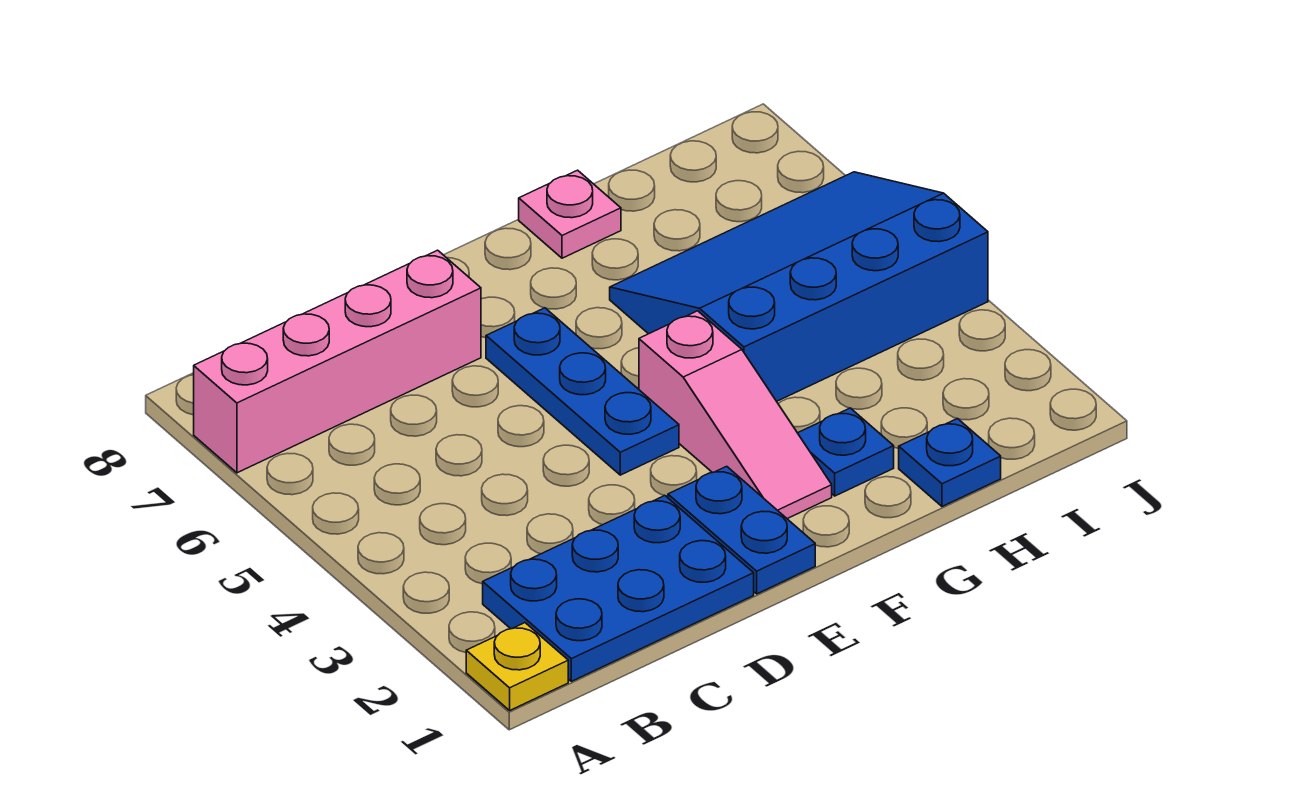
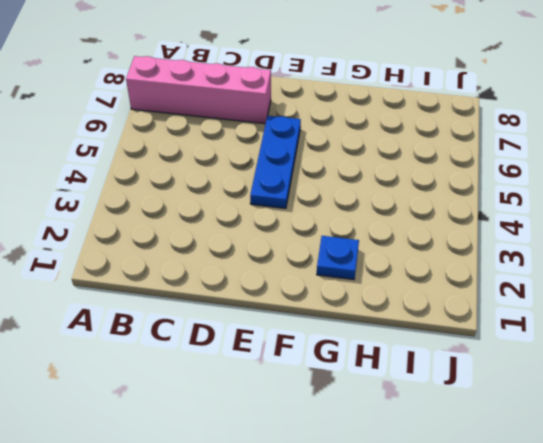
none -> yellow plate A1 level 1
none -> blue plate B1:D2 level 1

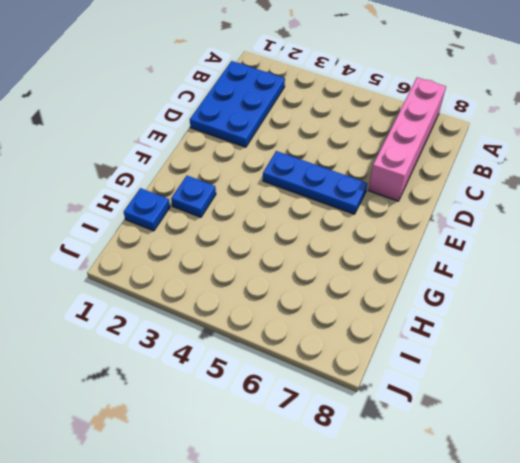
none -> yellow plate A1 level 1
none -> blue plate E1:E2 level 1

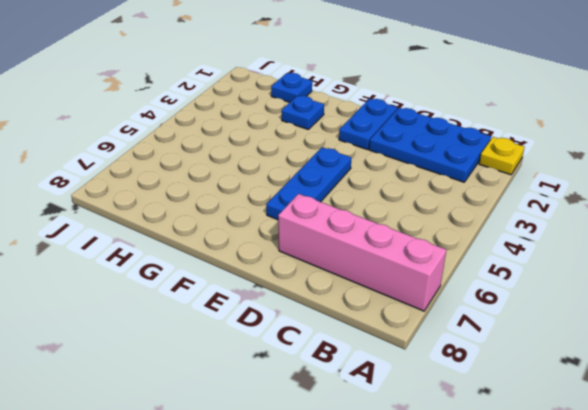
none -> pink slope F2:F4 level 1 top 4
none -> blue slope G4:J6 level 1 top 4

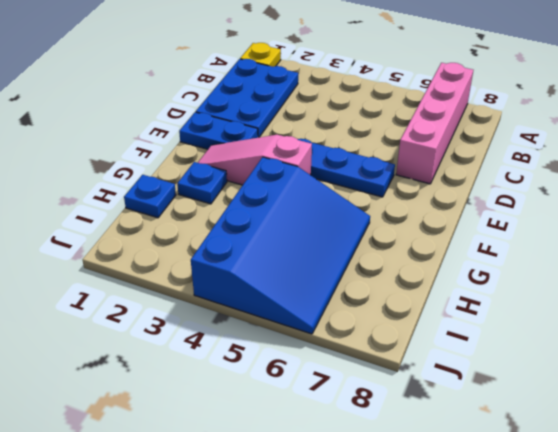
none -> pink plate G8 level 1

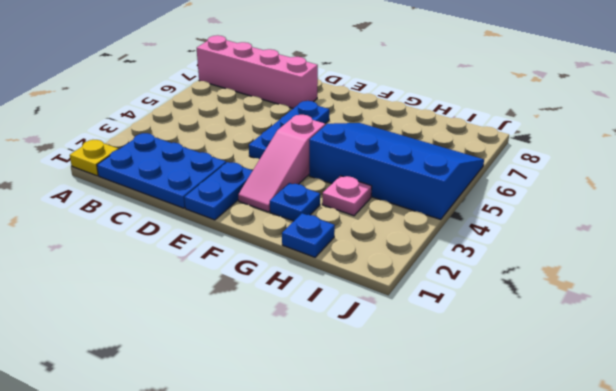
pink plate H3 level 1 -> pink plate G8 level 1

